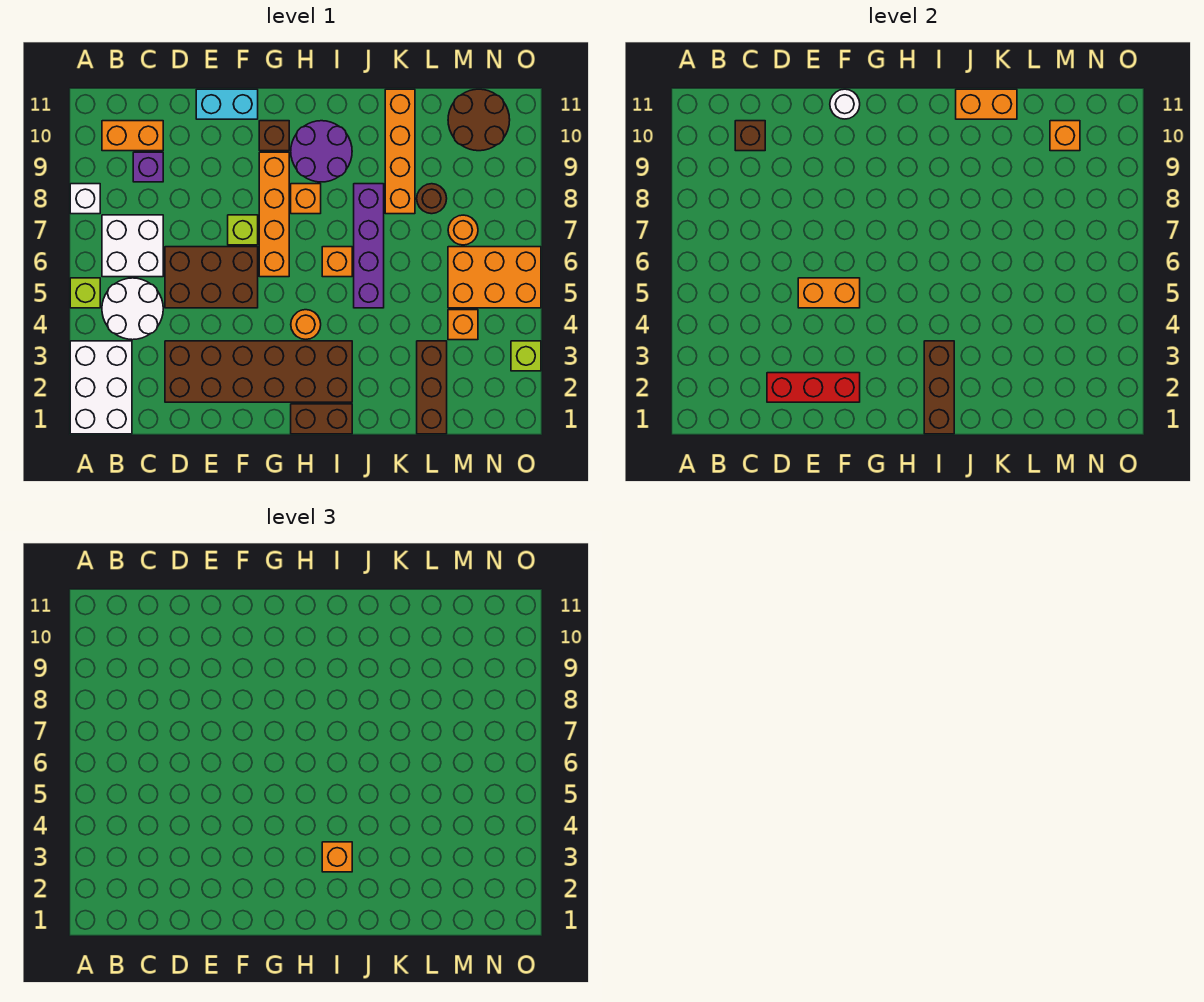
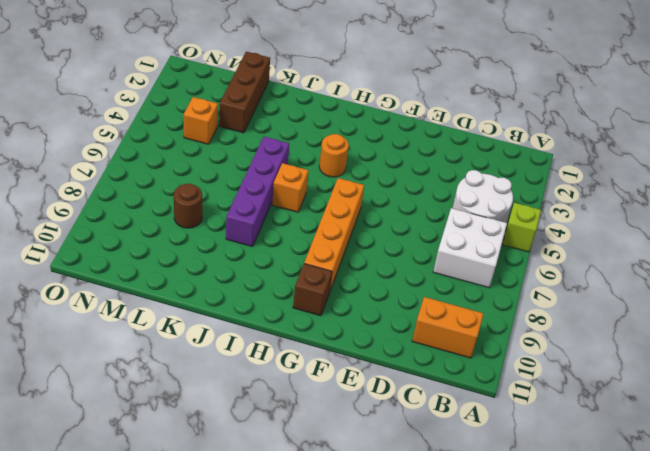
none -> white brick A1:B3 level 1
none -> white brick A8 level 1
none -> purple brick C9 level 1
none -> brown brick D2:I3 level 1

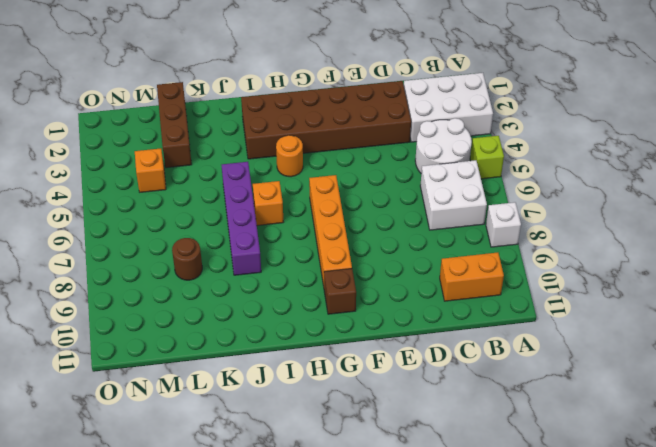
white brick A2:C3 level 1 -> white brick A1:B3 level 1
none -> purple brick C9 level 1
none -> brown brick D5:F6 level 1
none -> cyan brick E11:F11 level 1
none -> lime brick F7 level 1

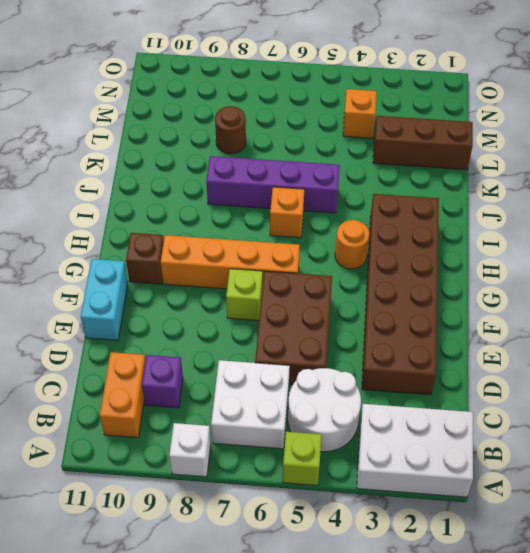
none -> brown brick H1:I1 level 1
none -> orange brick H8 level 1
none -> purple round brick H9:I10 level 1
none -> orange brick K8:K11 level 1

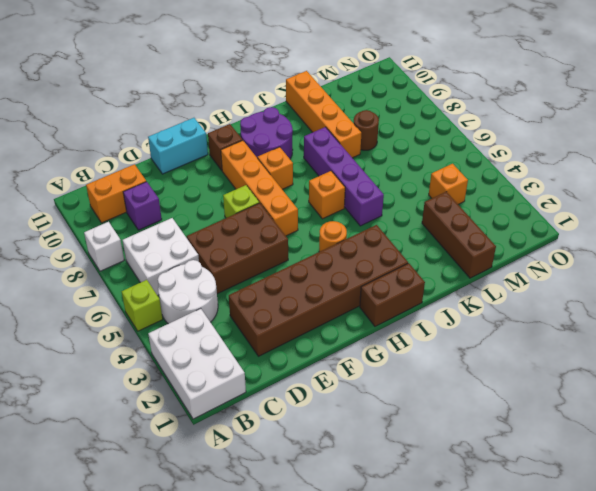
none -> orange brick M5:O6 level 1
none -> orange round brick M7 level 1
none -> brown round brick M10:N11 level 1
none -> lime brick O3 level 1

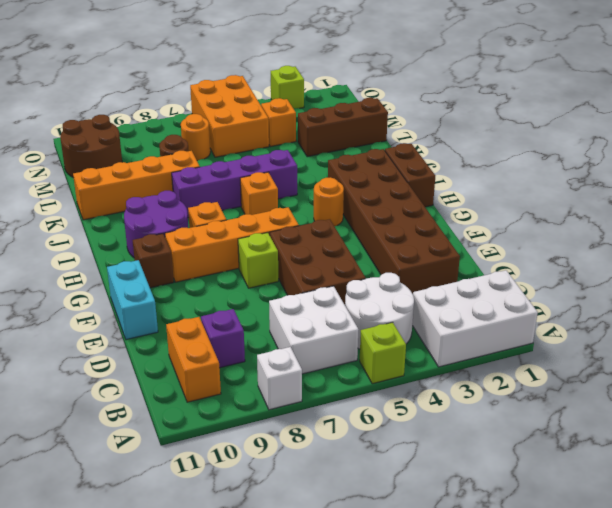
none -> brown brick C10 level 2
none -> red brick D2:F2 level 2
none -> orange brick E5:F5 level 2
none -> white round brick F11 level 2

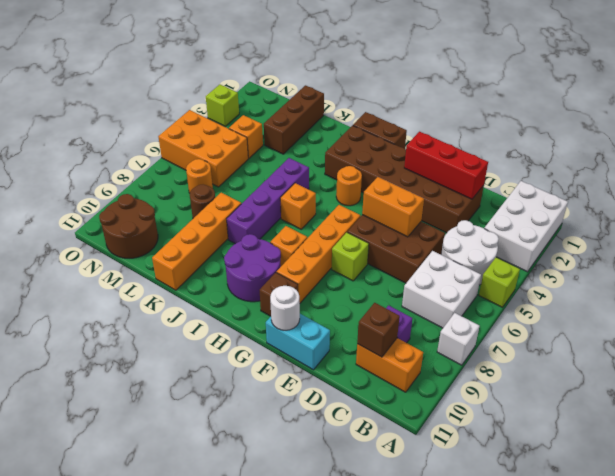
none -> brown brick I1:I3 level 2
none -> orange brick J11:K11 level 2
none -> orange brick M10 level 2
none -> orange brick I3 level 3

